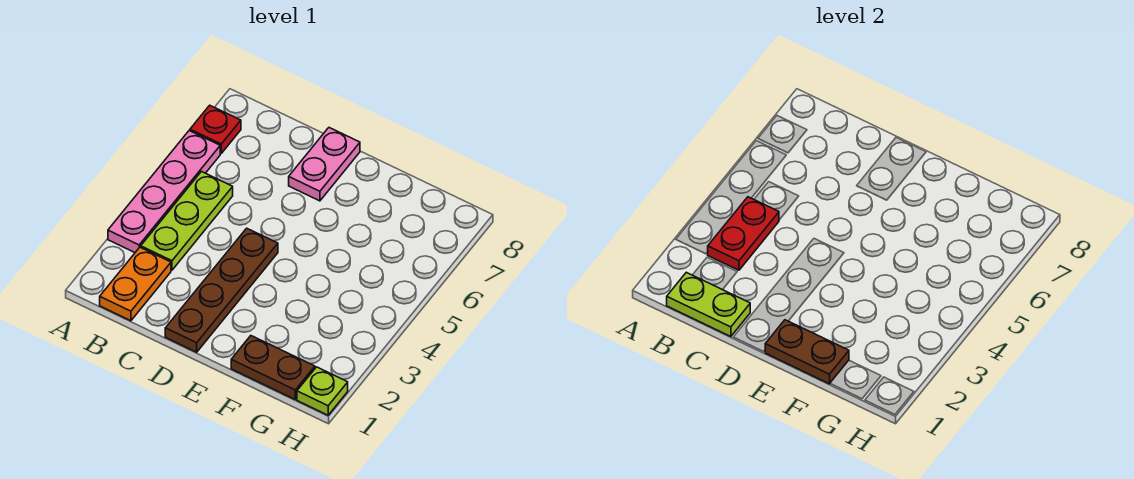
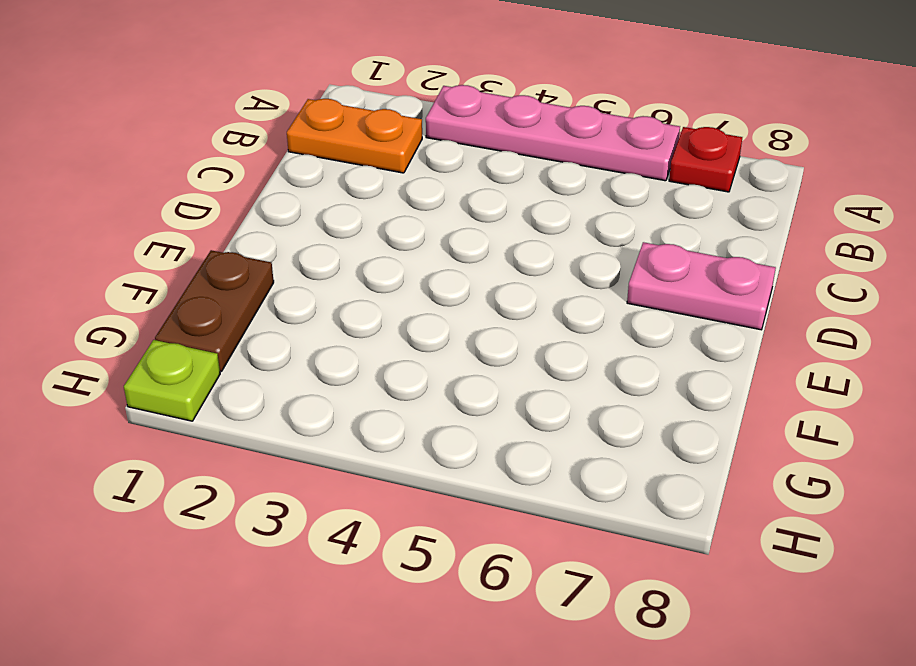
none -> lime plate B3:B5 level 1
none -> brown plate D1:D4 level 1

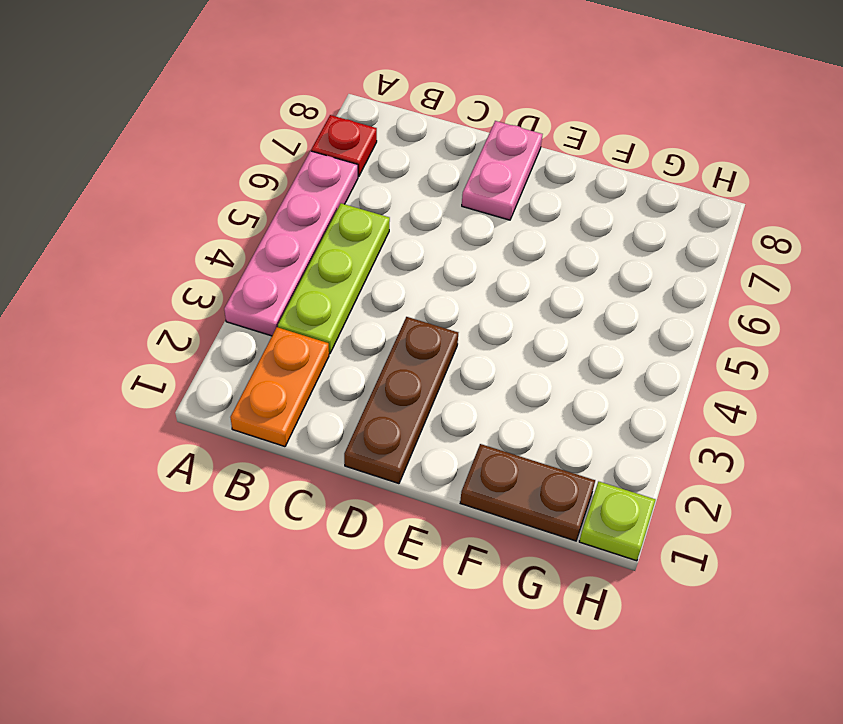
brown plate D1:D3 level 1 -> brown plate D1:D4 level 1
none -> lime plate B1:C1 level 2
none -> red plate B3:B4 level 2

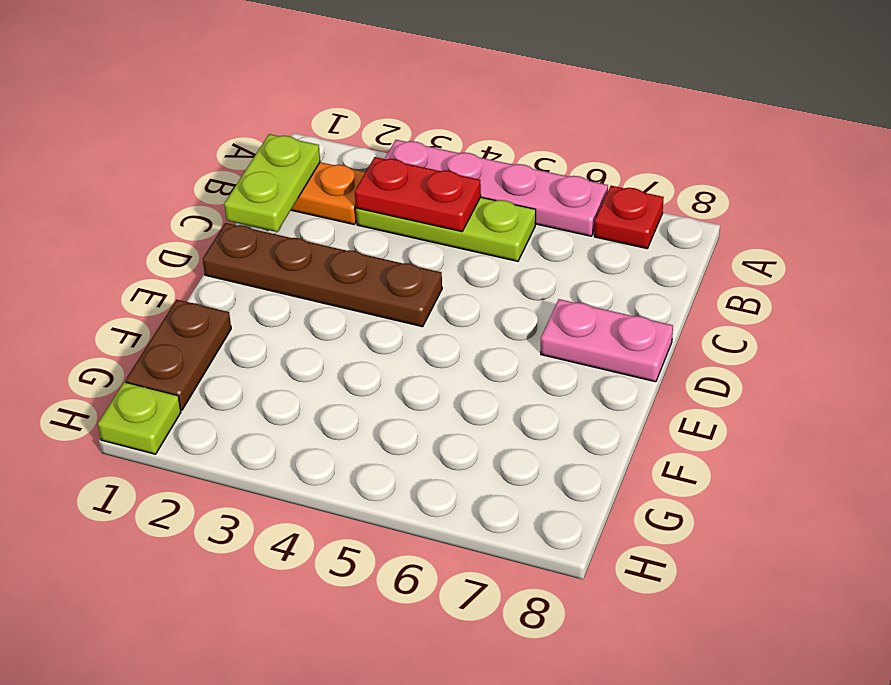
none -> brown plate E1:F1 level 2

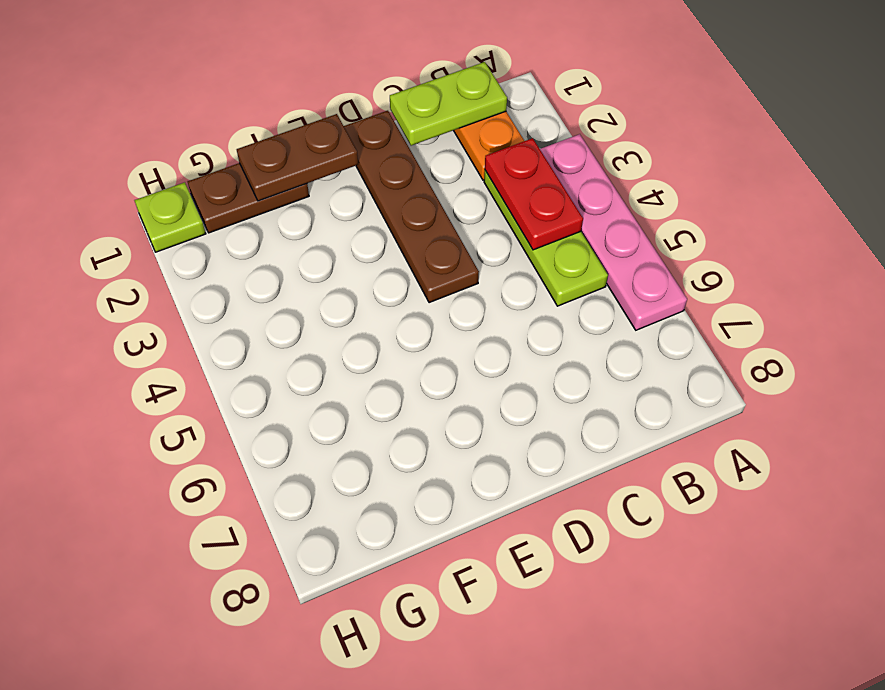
none -> red plate A7 level 1
none -> pink plate D7:D8 level 1

